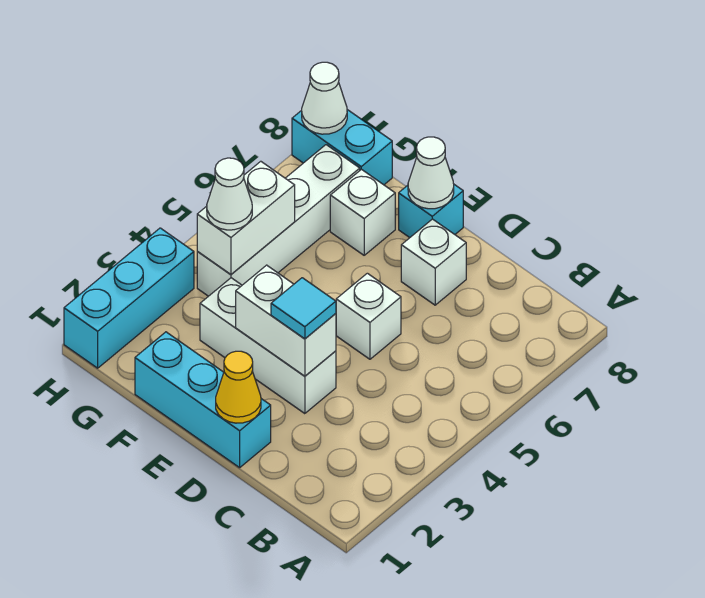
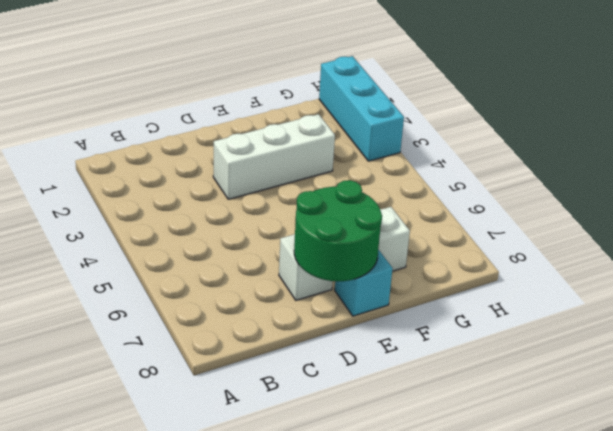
green round brick D7:E8 level 2 -> white cone E8 level 2
none -> cyan brick D1:F1 level 1
none -> white brick D5 level 1
none -> white brick G4:G7 level 1

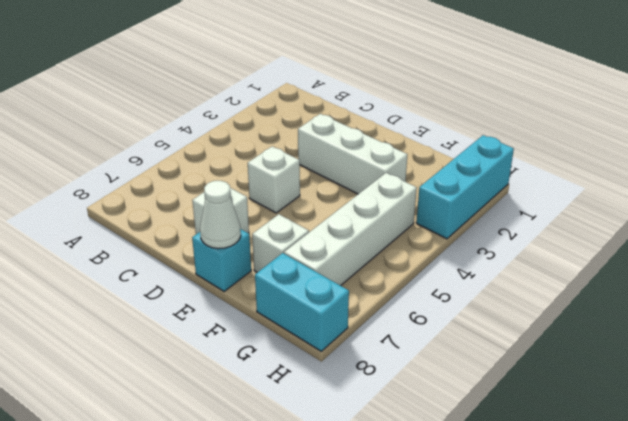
none -> cyan brick D1:F1 level 1
none -> yellow cone D1 level 2
none -> white brick D3:E3 level 2

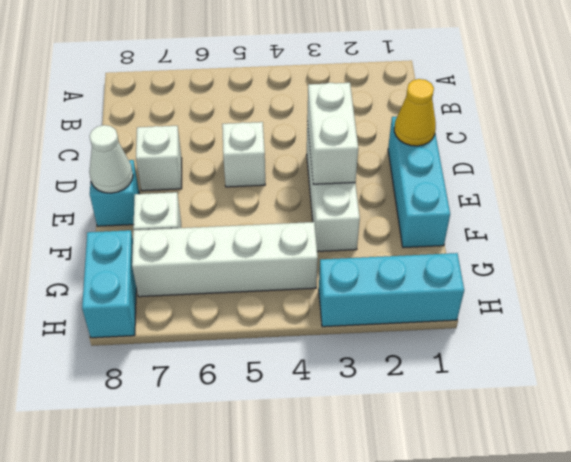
none -> white brick G4:G5 level 2
none -> white cone H8 level 2
none -> cyan tile D3 level 3

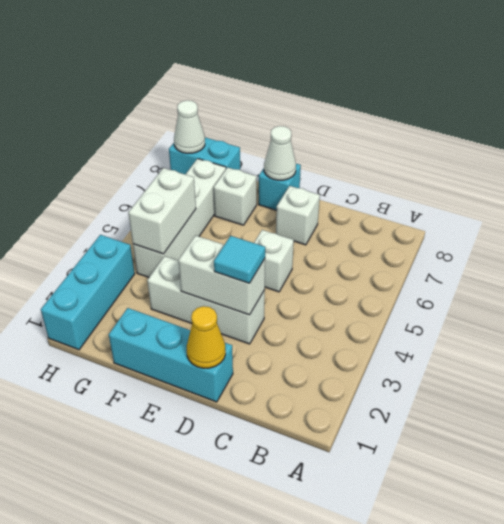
none -> white cone G4 level 3

